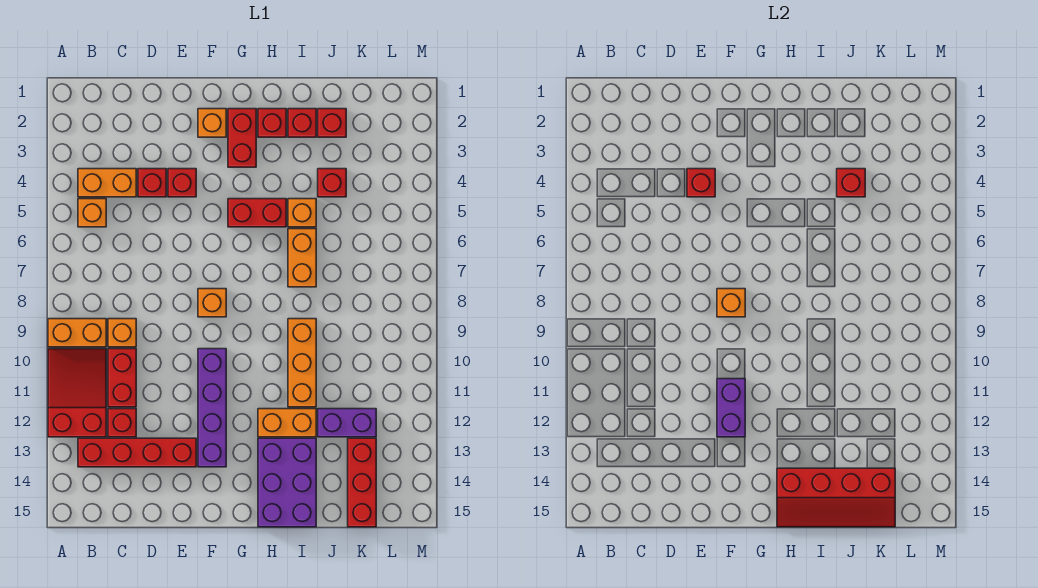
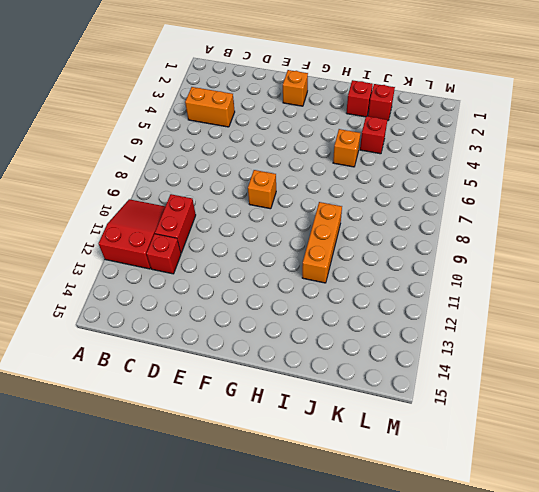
none -> orange brick A9:B9 level 1
none -> orange brick B5 level 1
none -> red brick B13:E13 level 1
none -> orange brick C9 level 1

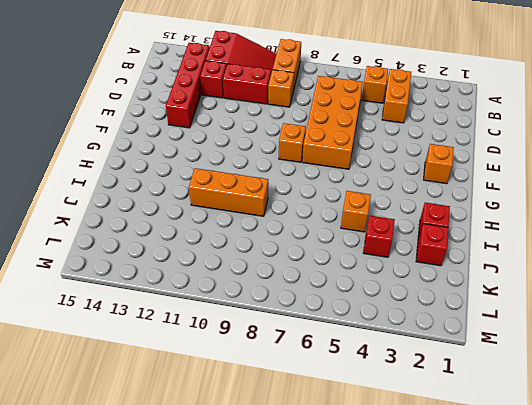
orange brick C6:F7 level 1 -> none
none -> red brick D4 level 1
none -> red brick E4 level 1
none -> purple brick F10:F13 level 1
none -> red brick G2:G3 level 1

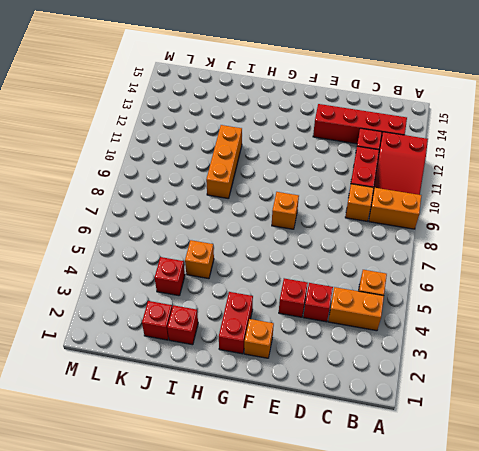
none -> purple brick F10:F13 level 1
none -> red brick G5:H5 level 1
none -> red brick H2 level 1
none -> orange brick H12:I12 level 1

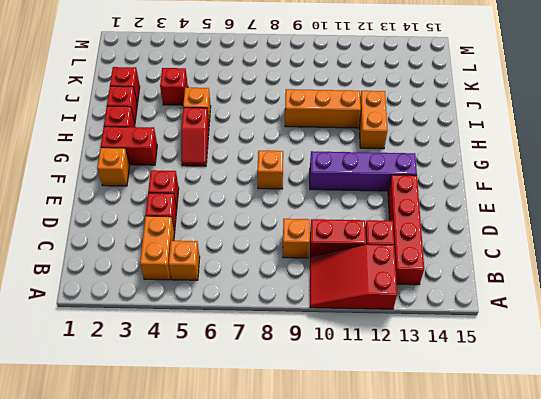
red slope G5:H5 level 1 top H -> red brick G5:H5 level 1
none -> orange brick A9:B9 level 1
none -> purple brick H13:I15 level 1
none -> orange brick I6:I7 level 1
none -> purple brick J12:K12 level 1

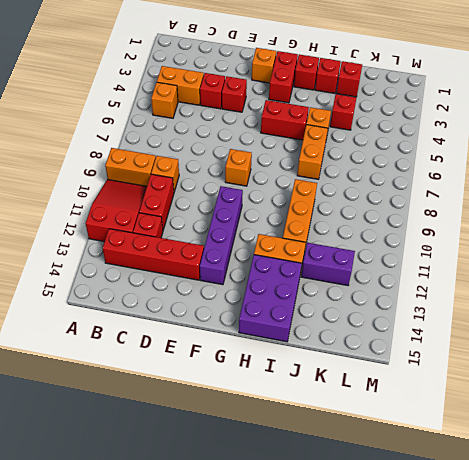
none -> red brick K13:K15 level 1
none -> red brick E4 level 2
none -> orange brick F8 level 2
none -> purple brick F11:F12 level 2

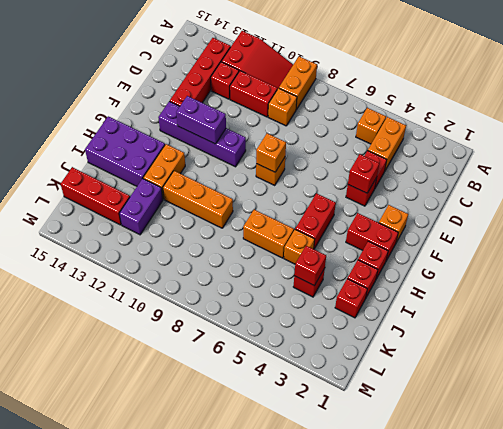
none -> red slope H14:K15 level 2 top 14

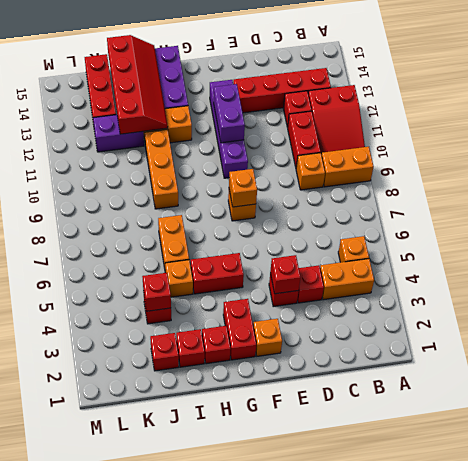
red slope I12:J15 level 2 top J -> red slope H14:K15 level 2 top 14

